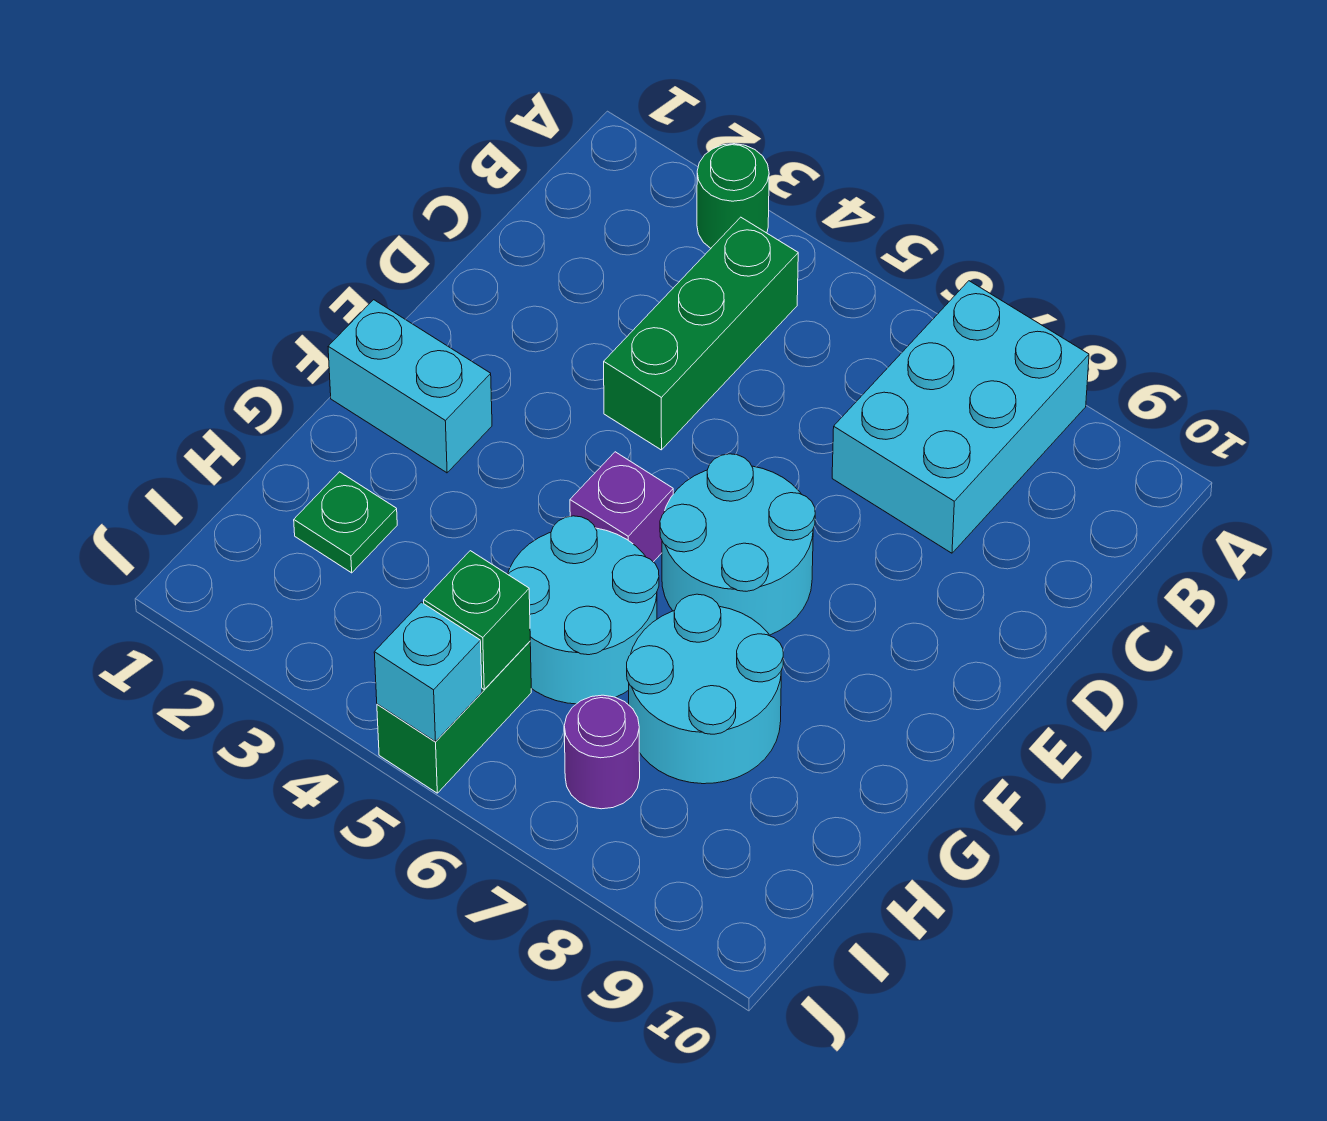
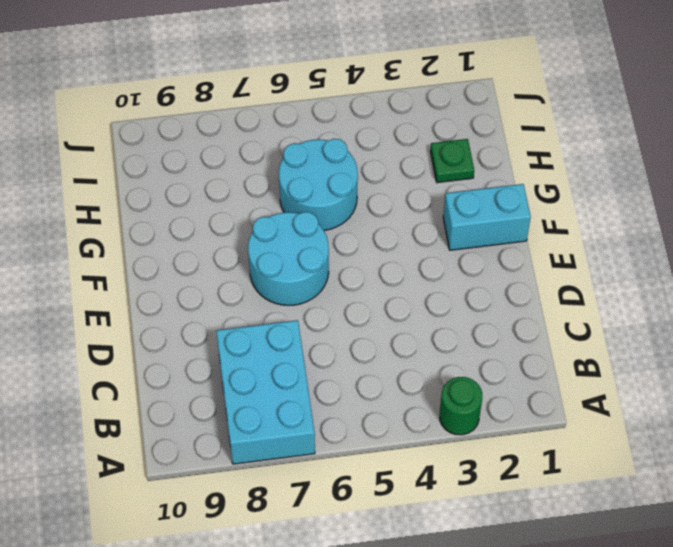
none -> green brick B4:D4 level 1
none -> purple brick F5 level 1
none -> cyan round brick G7:H8 level 1

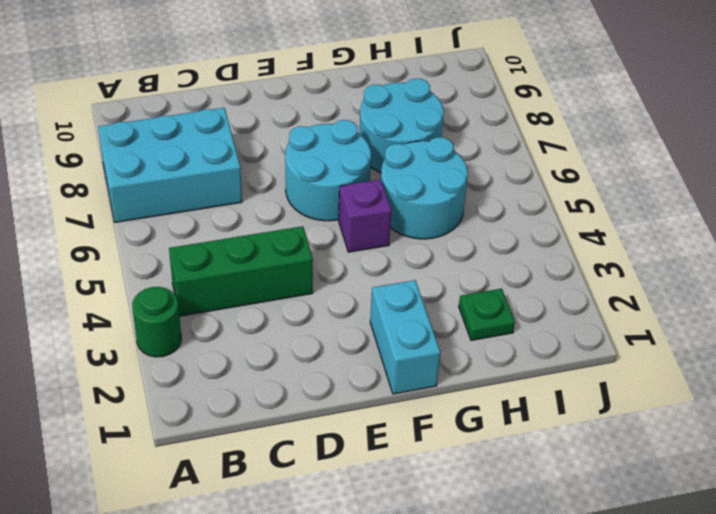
none -> green brick I5:J5 level 1
none -> purple round brick I7 level 1
none -> green brick I5 level 2

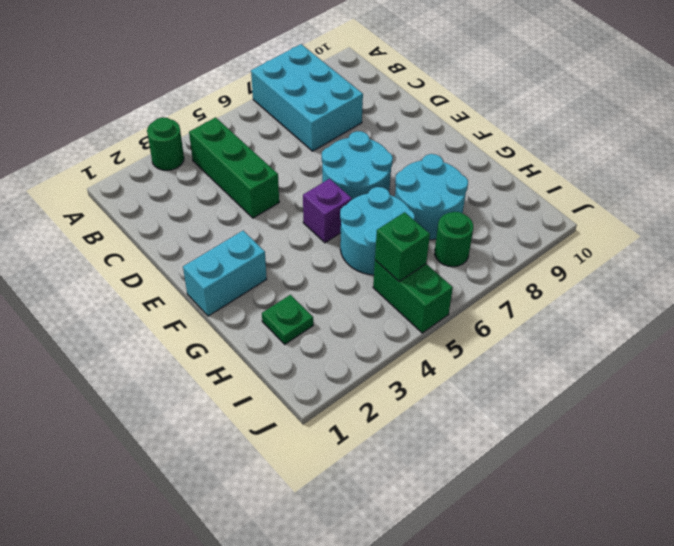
green round brick I7 level 1 -> purple round brick I7 level 1
none -> cyan brick J5 level 2

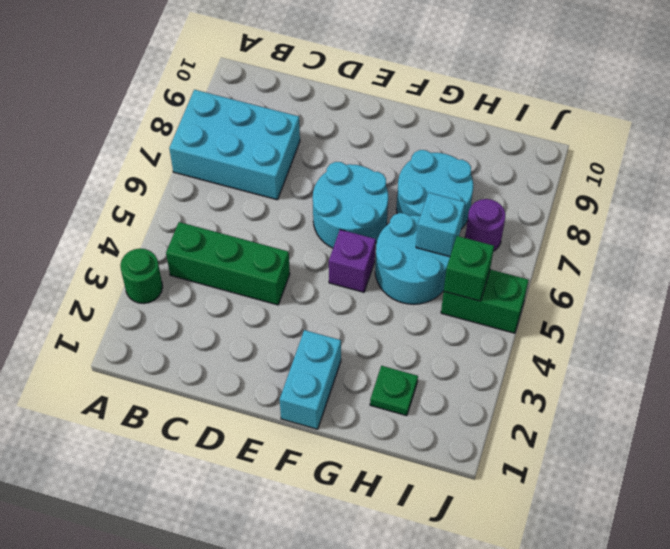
cyan brick H6 level 2 -> cyan brick J5 level 2

